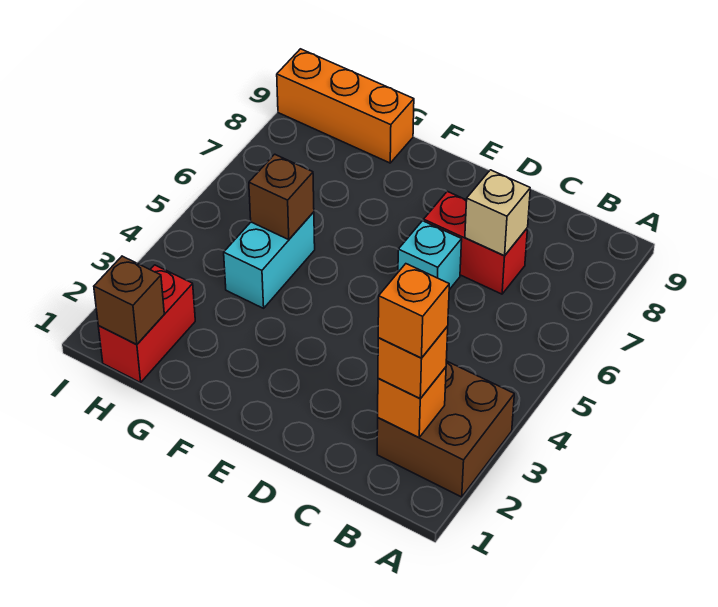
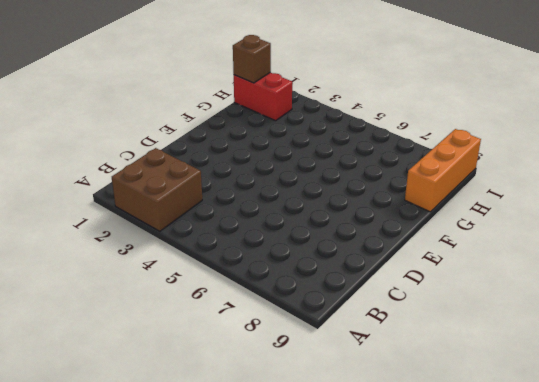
none -> red brick C7:D7 level 1
none -> cyan brick D6 level 1
none -> cyan brick G4:G5 level 1

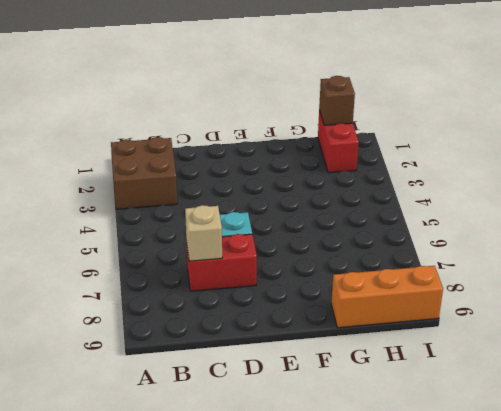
none -> cyan brick G4:G5 level 1
none -> orange brick B2 level 2
none -> brown brick G5 level 2

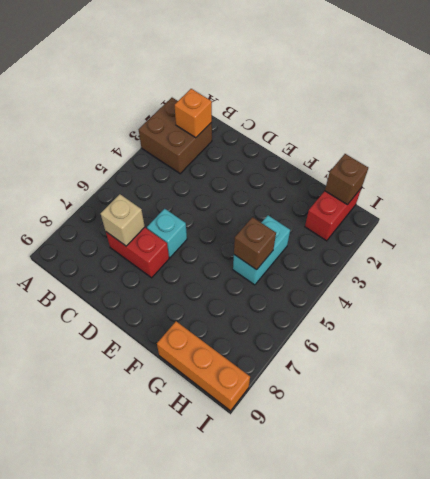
none -> orange brick B2 level 3
none -> orange brick B2 level 4

